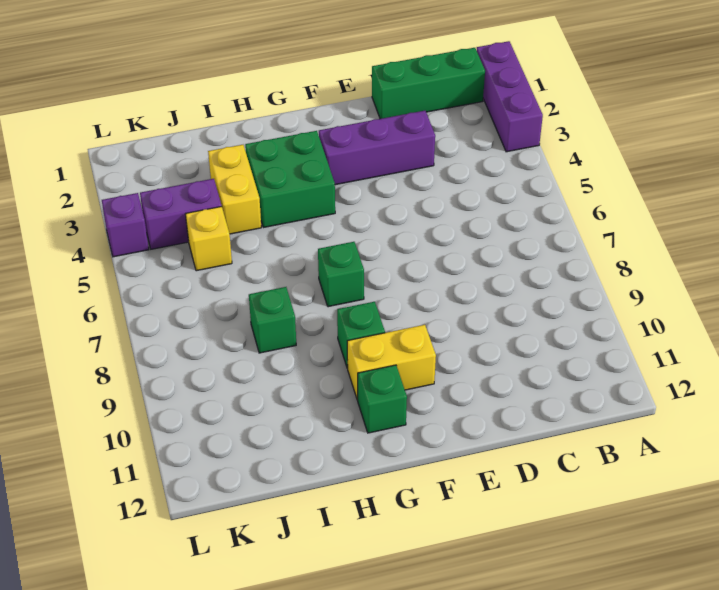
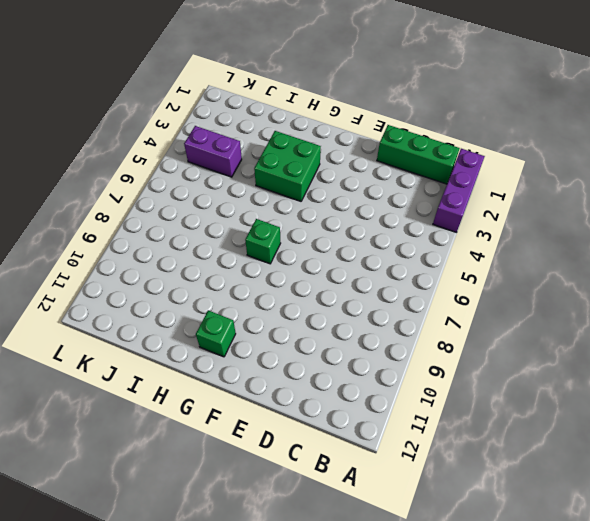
none -> purple brick D3:F3 level 1
none -> yellow brick F10:G10 level 1
none -> green brick G9 level 1

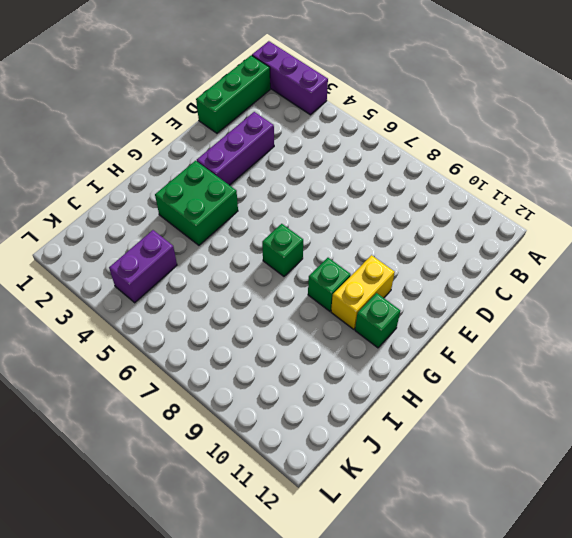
none -> yellow brick I3:I4 level 1
none -> green brick I8 level 1
none -> yellow brick J5 level 1

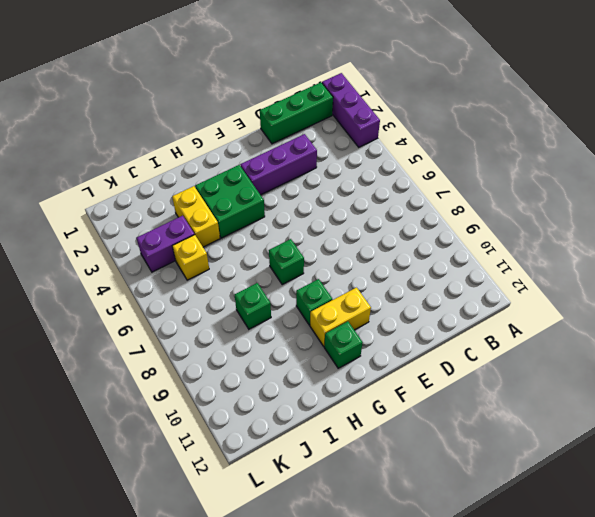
none -> purple brick L4 level 1

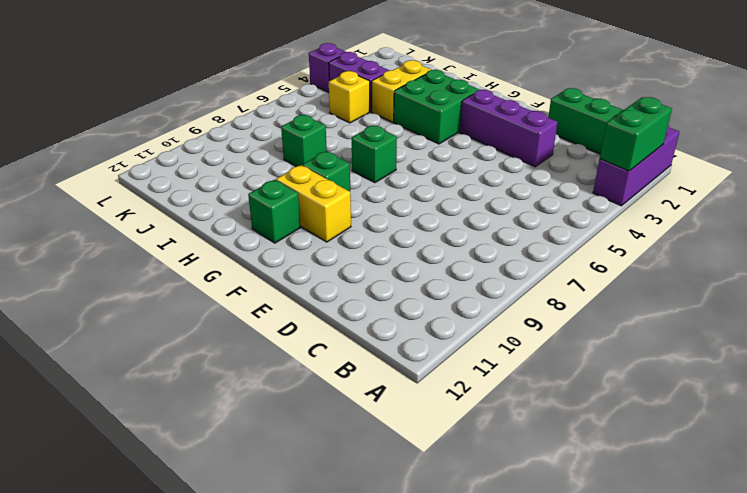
green brick A2:A3 level 2 -> none

